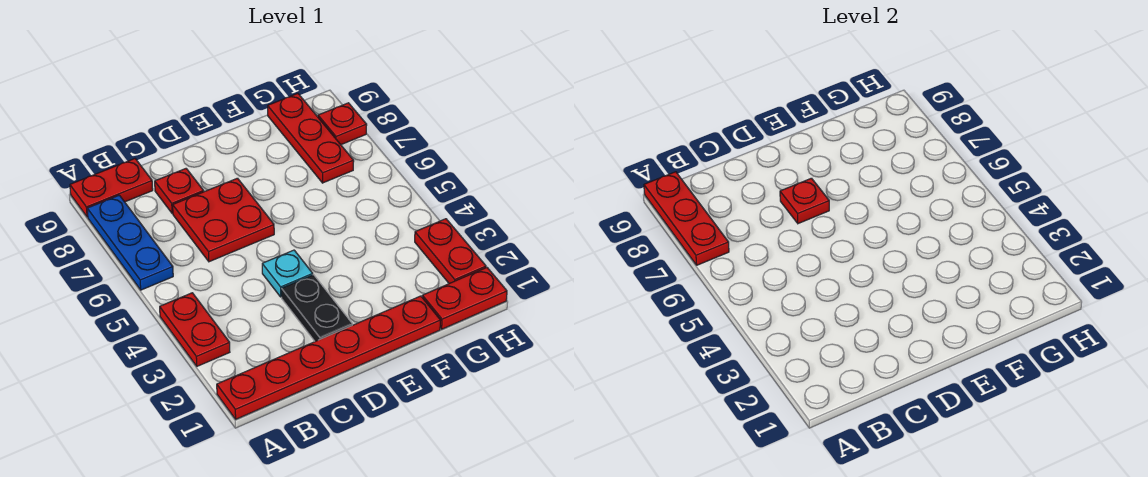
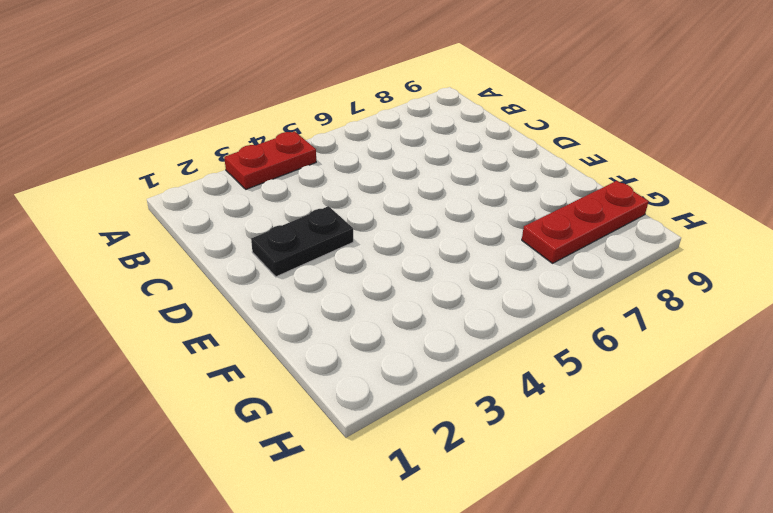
none -> red plate A1:F1 level 1
none -> blue plate A6:A8 level 1
none -> red plate A9:B9 level 1

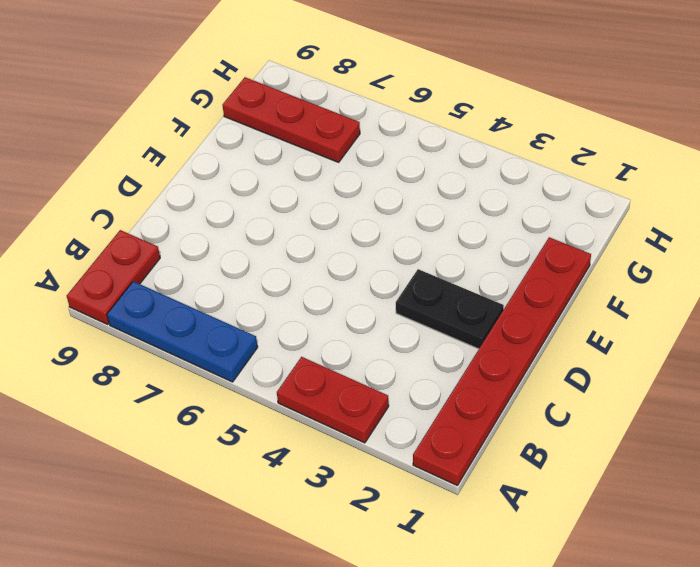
none -> red plate C6:D7 level 1
none -> red plate C8 level 1
none -> cyan plate D4 level 1

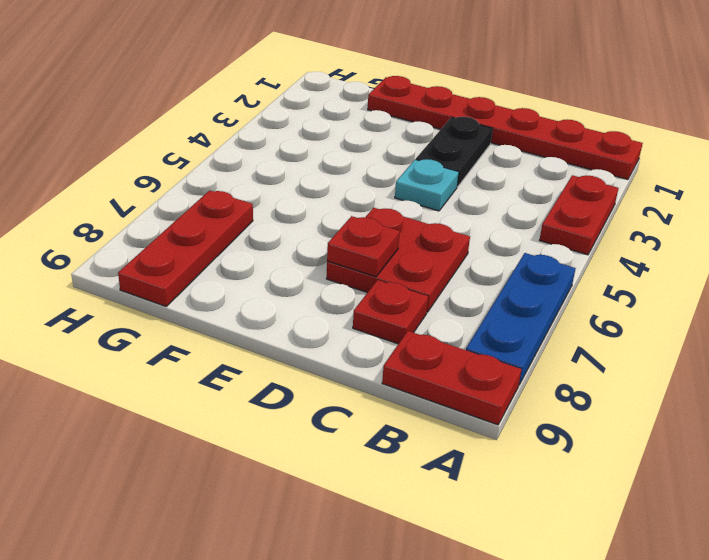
none -> red plate G1:H1 level 1
none -> red plate H2:H3 level 1
none -> red plate H8 level 1

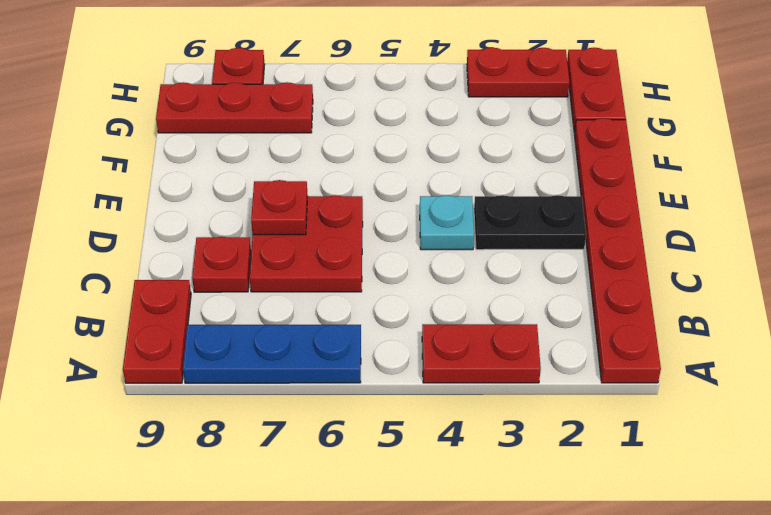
none -> red plate A7:A9 level 2

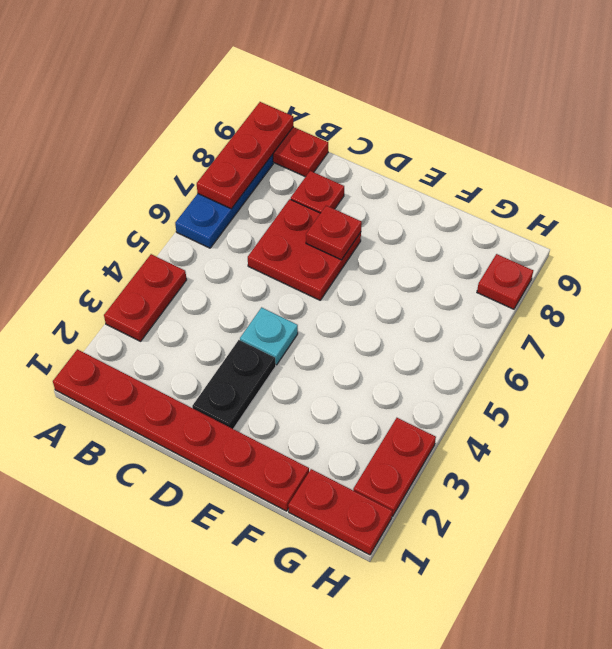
none -> red plate G7:G9 level 1

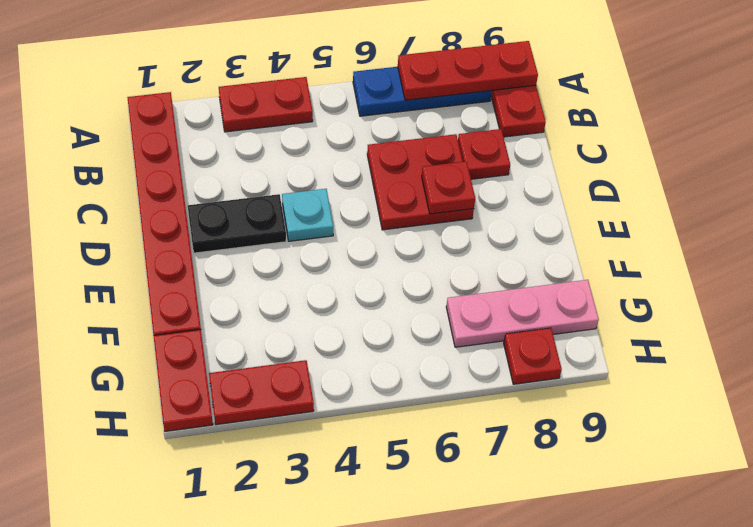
pink plate G7:G9 level 1 -> red plate G7:G9 level 1

